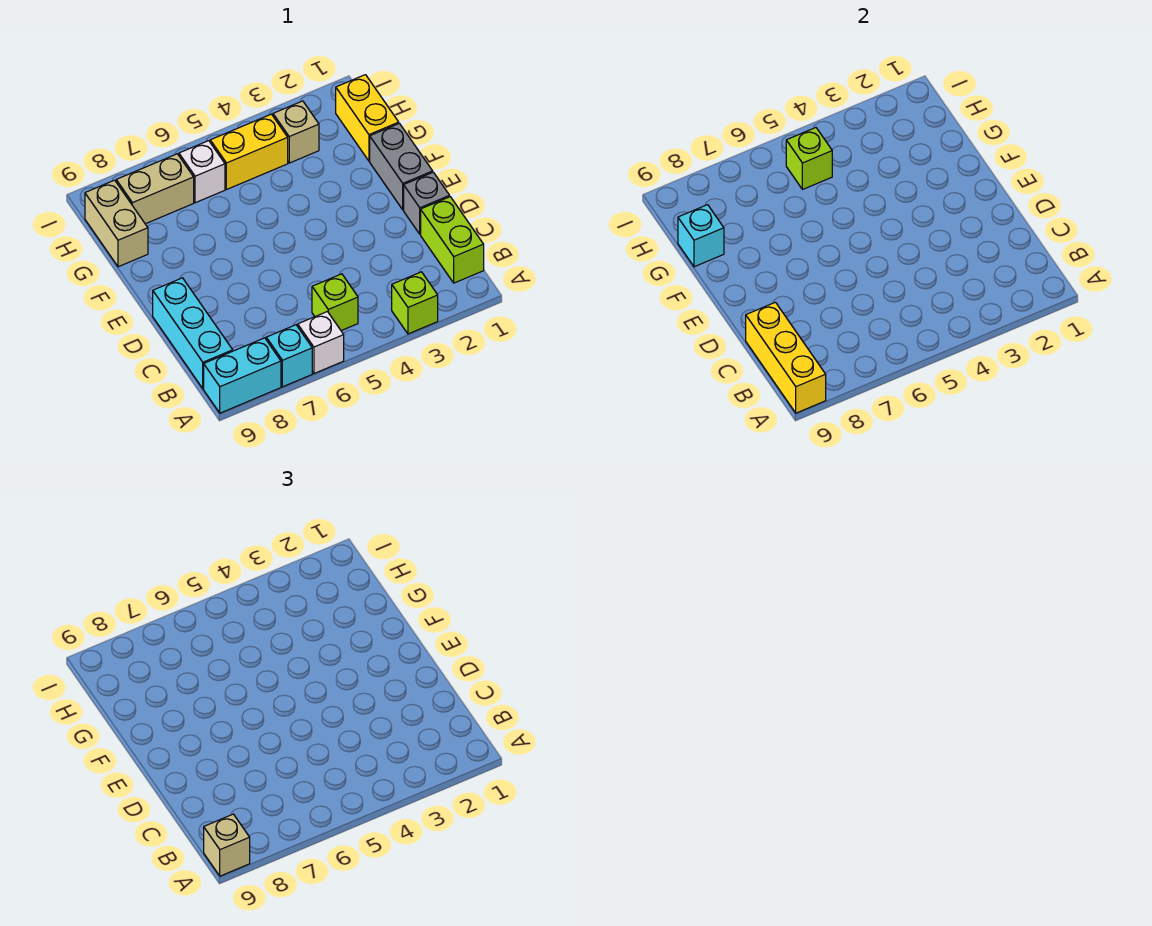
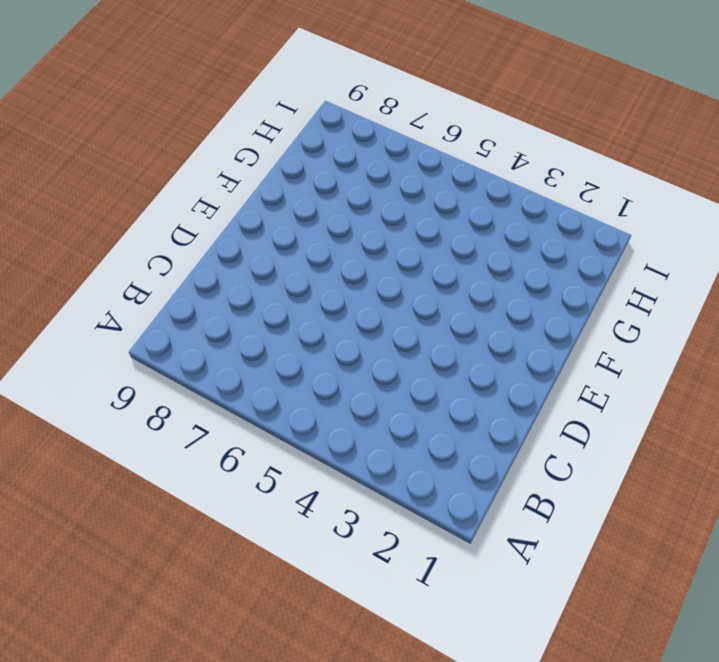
none -> lime brick A3 level 1
none -> white brick A6 level 1
none -> cyan brick A7 level 1

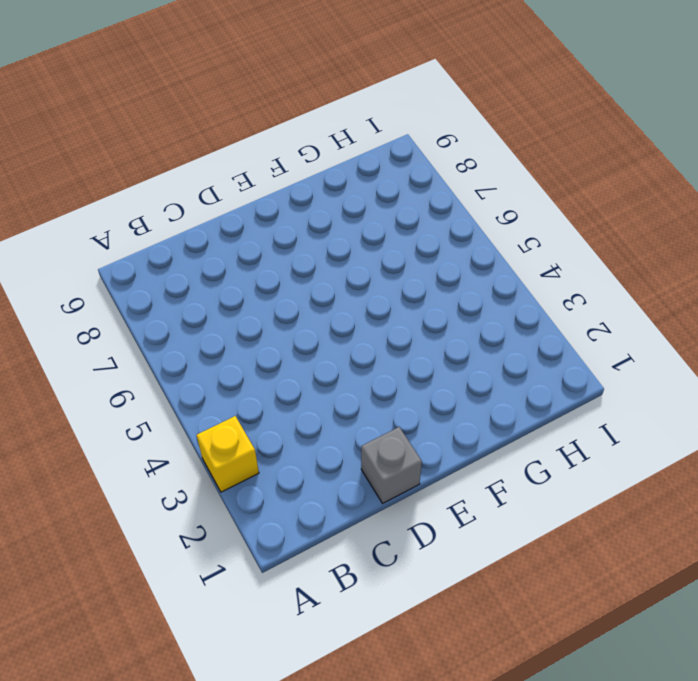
yellow brick A3 level 1 -> lime brick A3 level 1
none -> white brick A6 level 1
none -> cyan brick A7 level 1
none -> cyan brick A8:A9 level 1

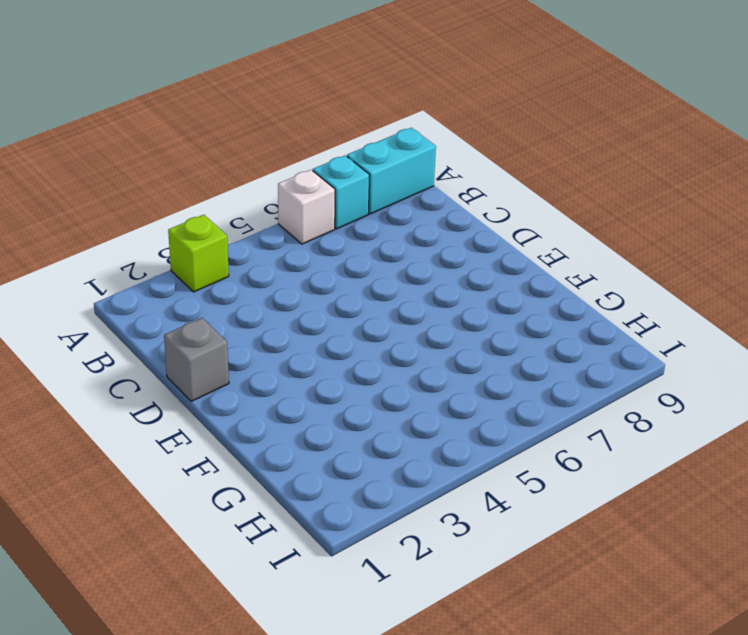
none -> lime brick B1:C1 level 1
none -> lime brick B5 level 1
none -> cyan brick B9:D9 level 1

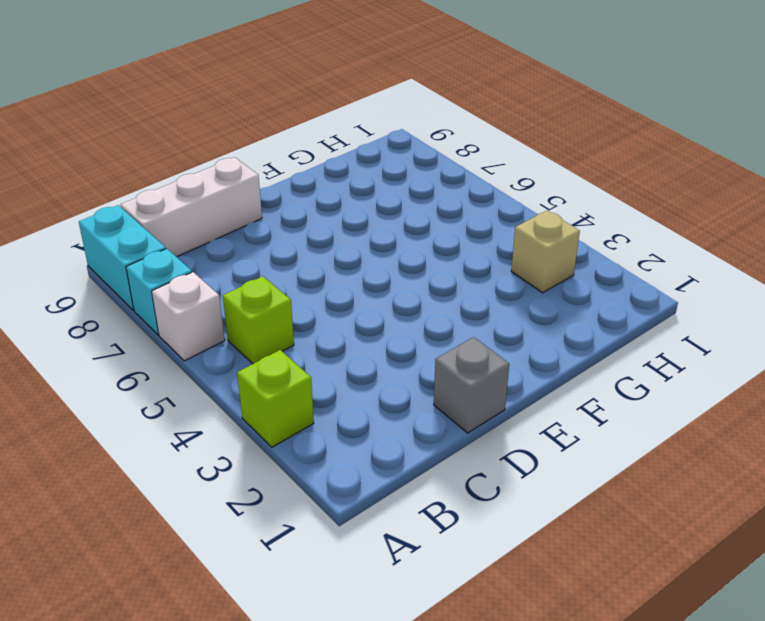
white brick B9:D9 level 1 -> cyan brick B9:D9 level 1
none -> lime brick B1:C1 level 1
none -> grey brick E1:F1 level 1
none -> yellow brick G1:H1 level 1

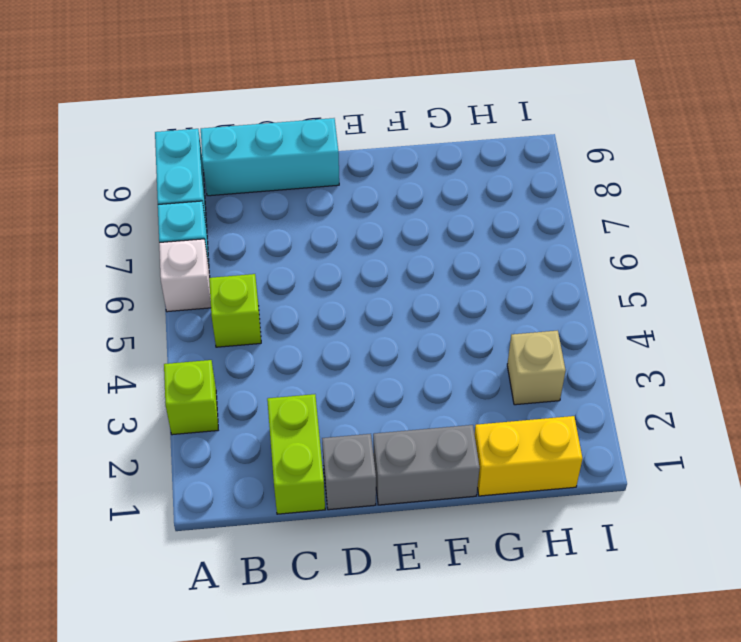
lime brick C1:C2 level 1 -> lime brick B1:C1 level 1
none -> tan brick G9:H9 level 1
none -> yellow brick H4:H5 level 1
none -> white brick H6 level 1

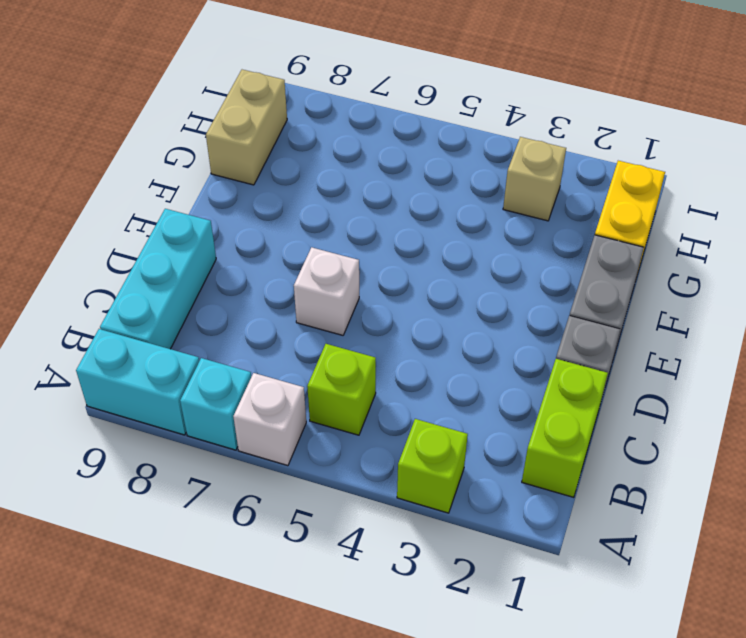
white brick D6 level 1 -> white brick H6 level 1
none -> yellow brick H4:H5 level 1
none -> tan brick H7:H8 level 1
none -> yellow brick A9:C9 level 2

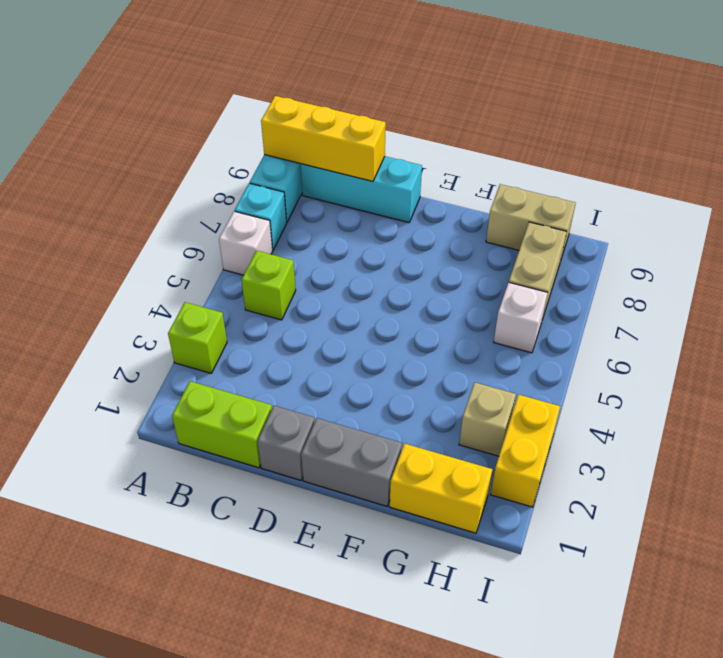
yellow brick I2:I3 level 1 -> yellow brick H4:H5 level 1
none -> cyan brick G9 level 2
none -> lime brick H5 level 2
none -> tan brick A9 level 3

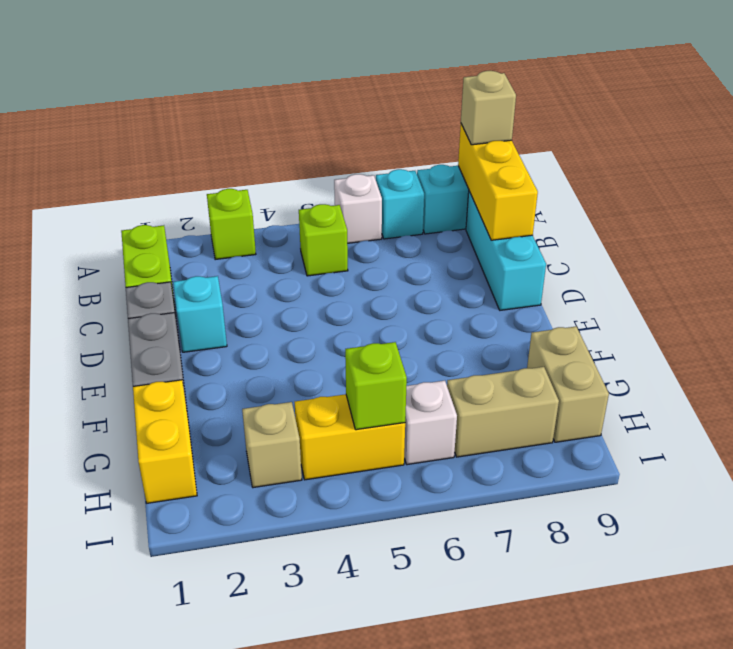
cyan brick D2 level 1 -> cyan brick G9 level 2

